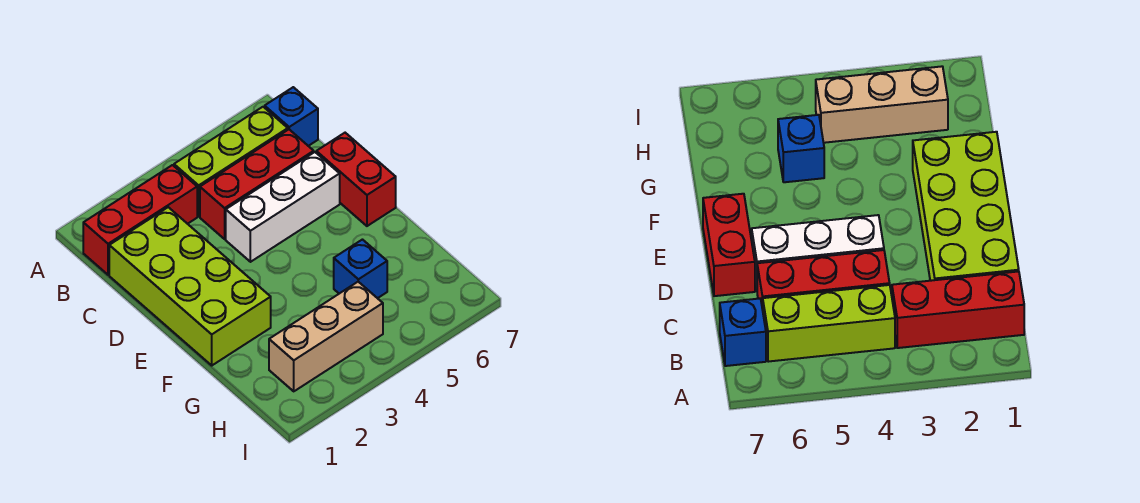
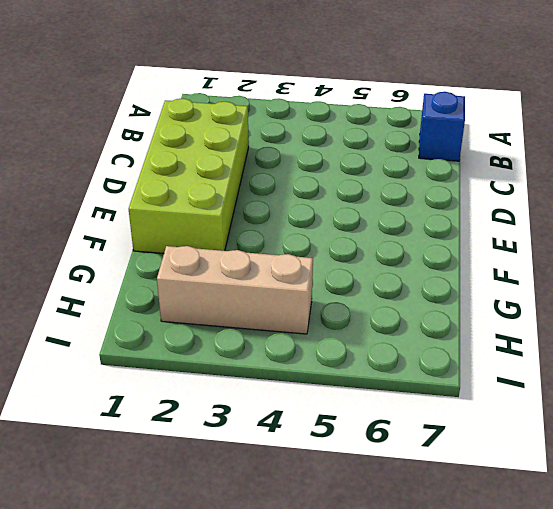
none -> red brick B1:B3 level 1
none -> lime brick B4:B6 level 1

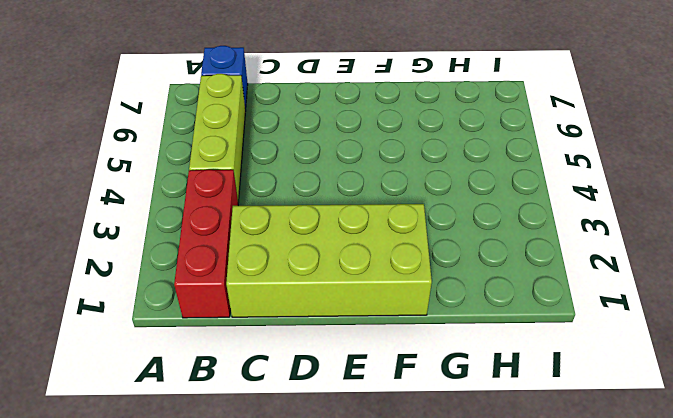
none -> red brick C4:C6 level 1
none -> white brick D4:D6 level 1

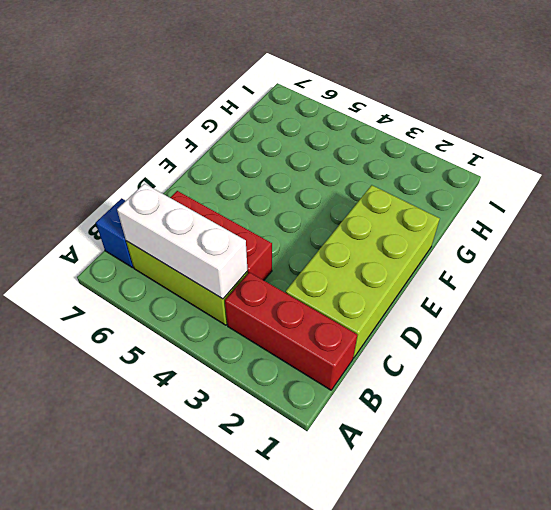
white brick B4:B6 level 2 -> white brick D4:D6 level 1
none -> red brick D7:E7 level 1
none -> blue brick G5 level 1

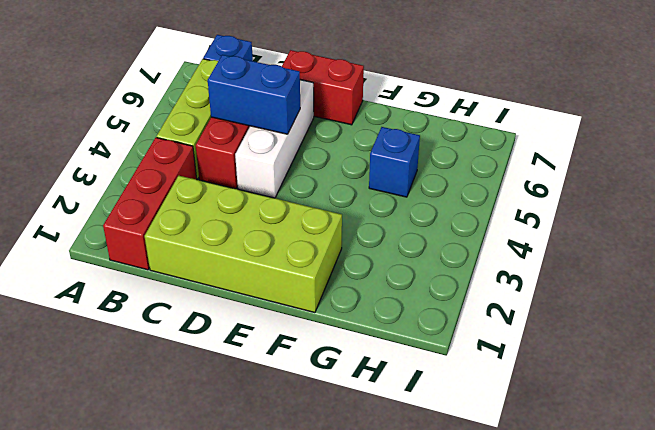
blue brick C5:D5 level 2 -> none
none -> tan brick H2:H4 level 1

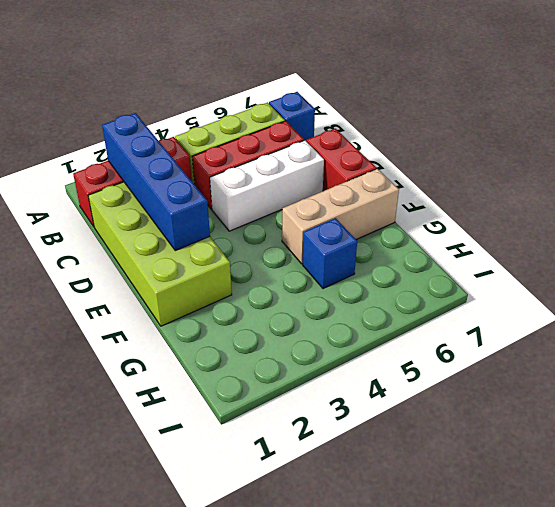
blue brick B2:E2 level 2 -> none
tan brick F5:F7 level 1 -> tan brick H2:H4 level 1

